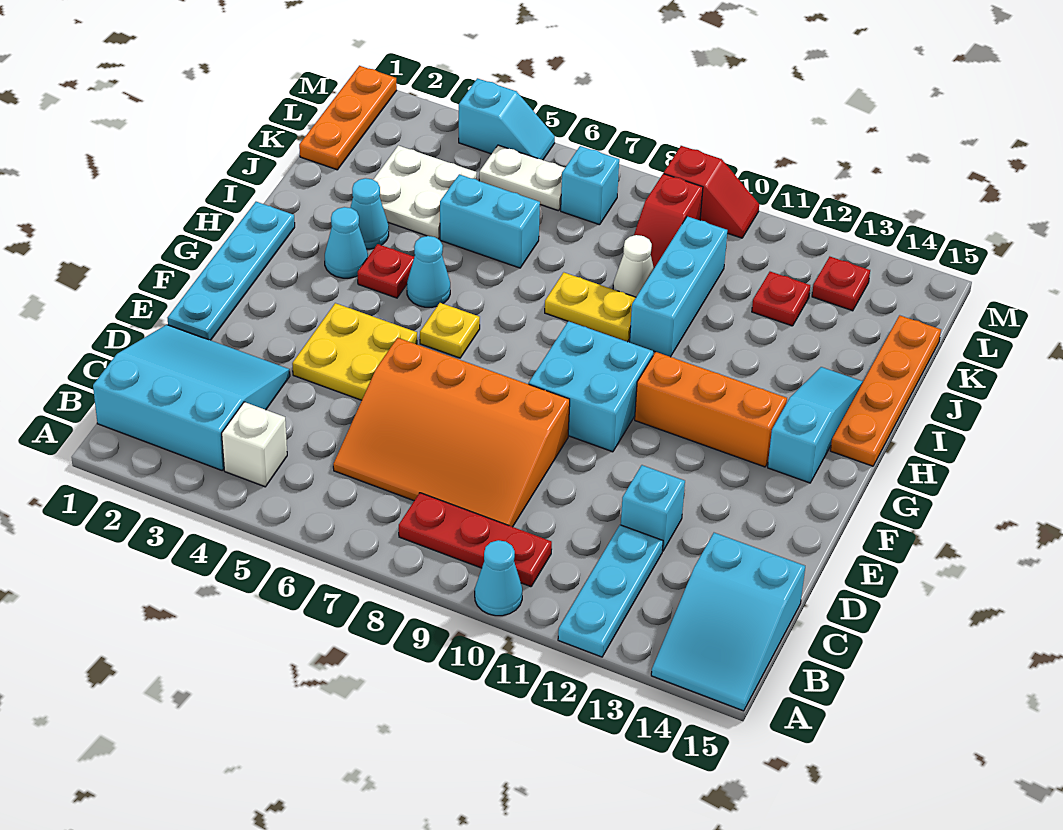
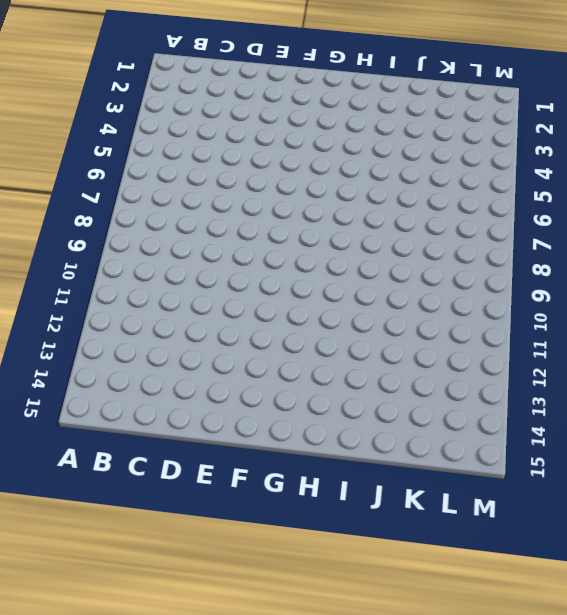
none -> cyan cone A10 level 1
none -> cyan plate A12:C12 level 1
none -> cyan slope A14:C15 level 1 top C
none -> cyan slope B1:D3 level 1 top B

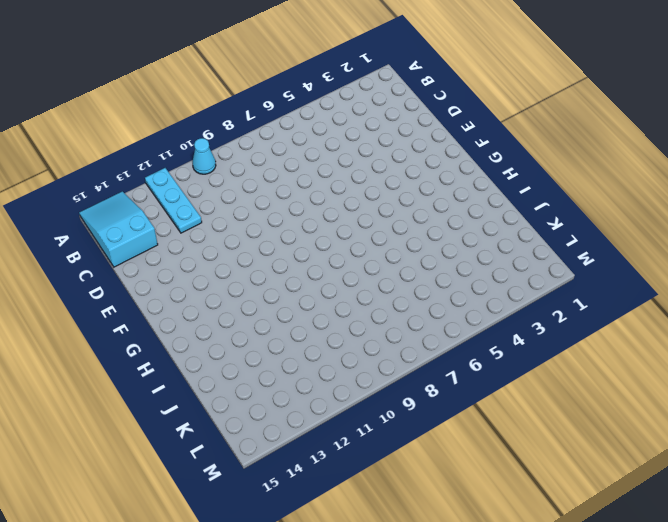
none -> cyan slope B1:D3 level 1 top B
none -> white brick B4 level 1
none -> red plate B8:B10 level 1
none -> orange slope C6:E9 level 1 top E

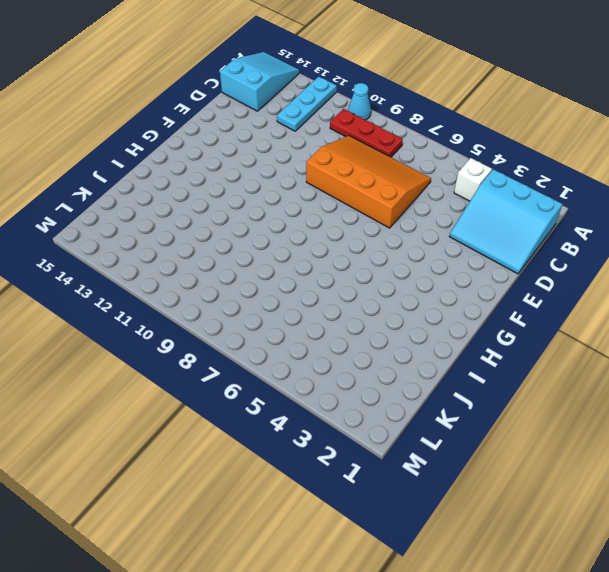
none -> cyan brick D12 level 1
none -> cyan plate E1:H1 level 1
none -> yellow plate E4:F5 level 1
none -> cyan brick F9:G10 level 1

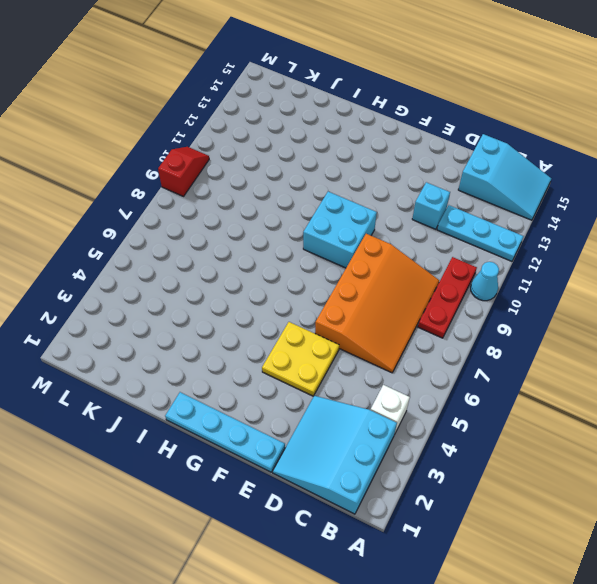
none -> yellow plate G6 level 1
none -> orange brick G11:G13 level 1
none -> cyan slope G14:I14 level 1 top G
none -> cyan cone H3 level 1

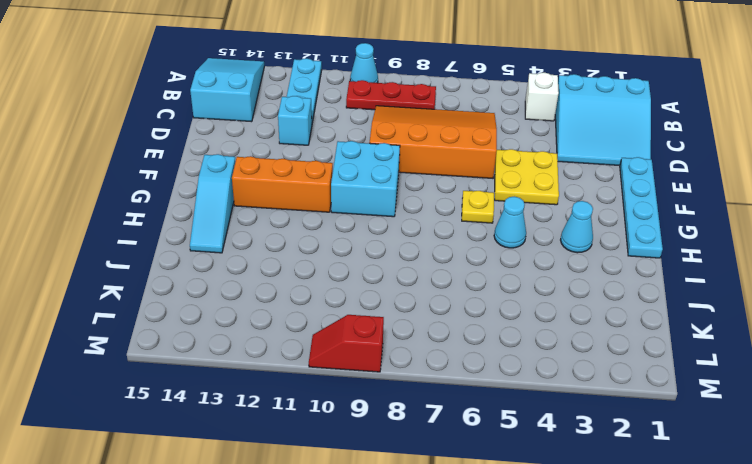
none -> red plate H4 level 1
none -> orange plate H15:K15 level 1
none -> cyan cone I3 level 1
none -> yellow plate I8:I9 level 1

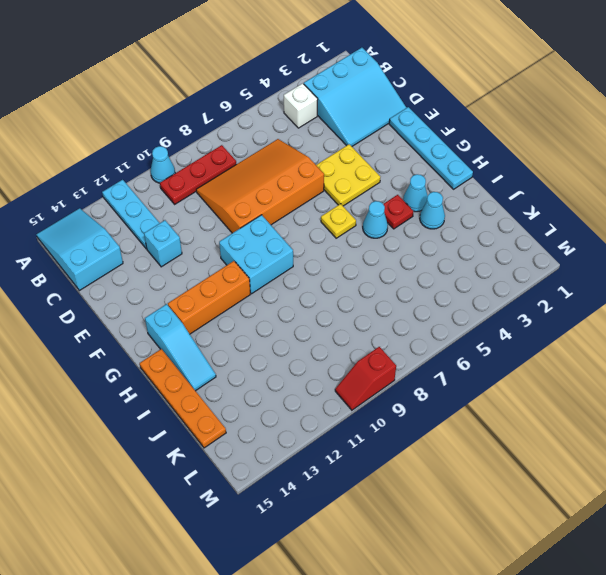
none -> yellow plate I8:I9 level 1
none -> cyan brick I10:K10 level 1
none -> white plate J3:K4 level 1
none -> cyan brick J5:J6 level 1

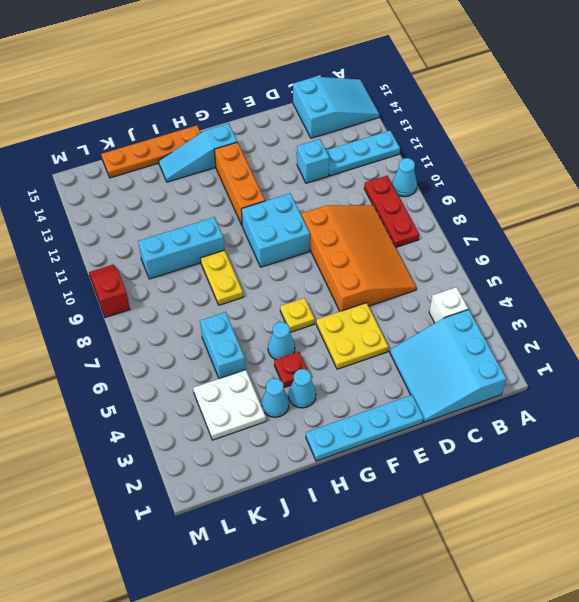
none -> white cone J9 level 1
none -> orange plate K1:M1 level 1
none -> red slope K9:L9 level 1 top L
none -> red plate K12 level 1

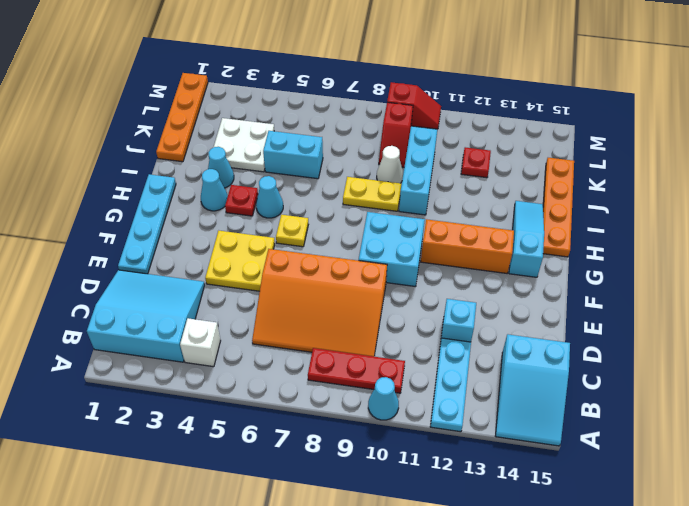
orange plate J1:M1 level 1 -> orange plate K1:M1 level 1
none -> white plate L5:L6 level 1
none -> cyan brick L7 level 1
none -> red plate L13 level 1
none -> cyan slope M4:M5 level 1 top 4

